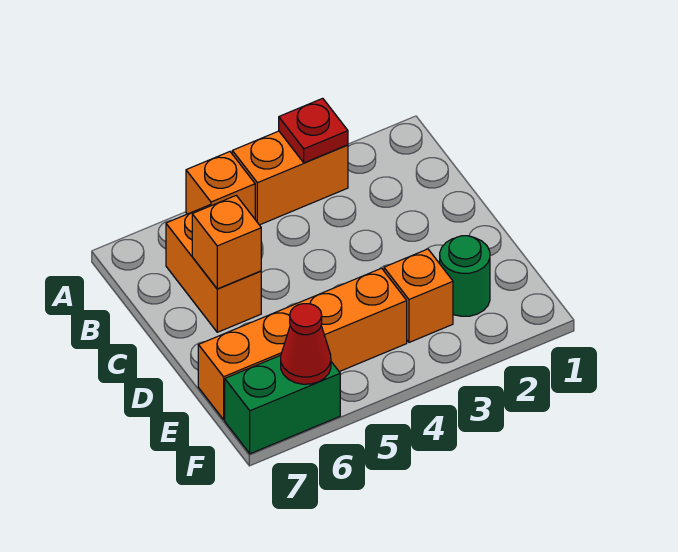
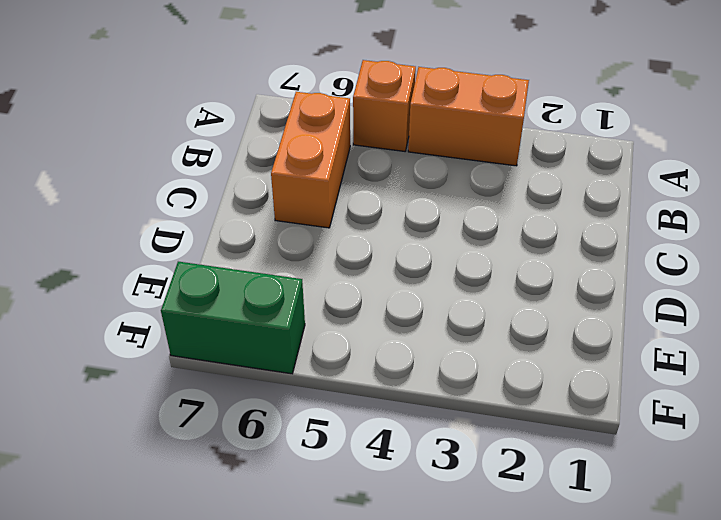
none -> green round brick E2 level 1
none -> orange brick E3 level 1

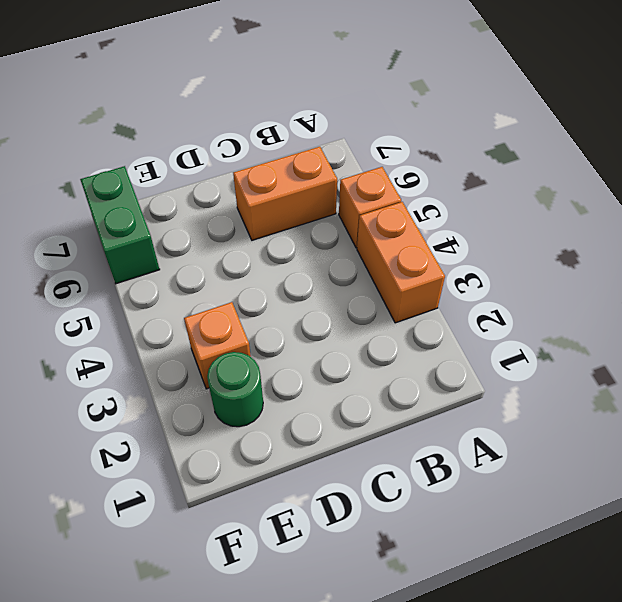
none -> orange brick E4:E7 level 1
none -> red plate A3 level 2

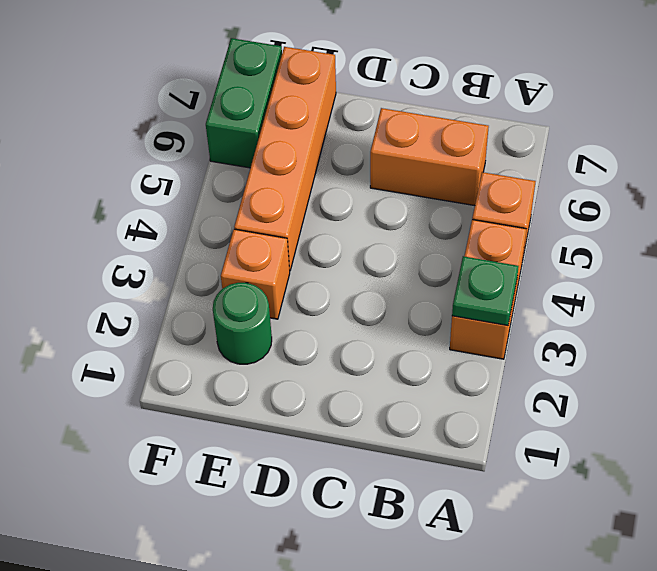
green plate A3 level 2 -> red plate A3 level 2
none -> orange brick C6 level 2
none -> red cone F6 level 2

